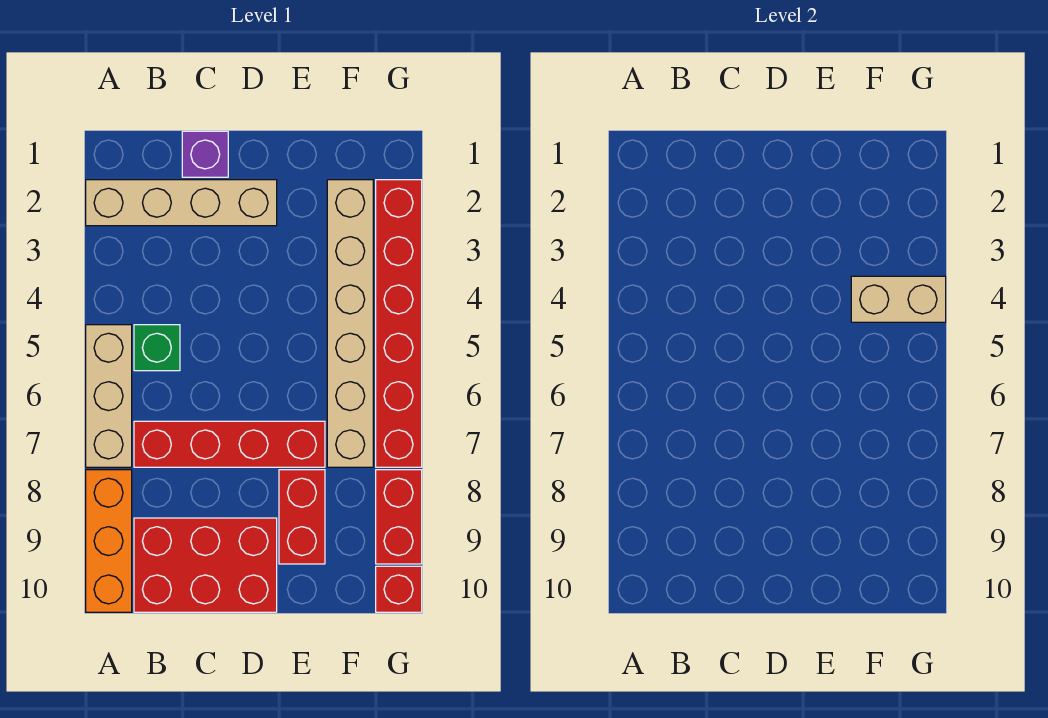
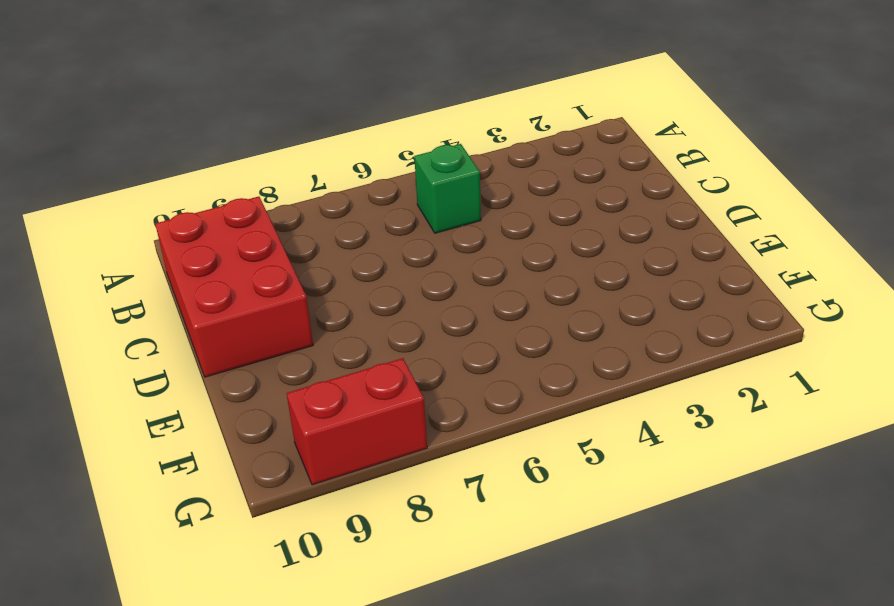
none -> tan brick A2:D2 level 1
none -> tan brick A5:A7 level 1
none -> orange brick A8:A10 level 1

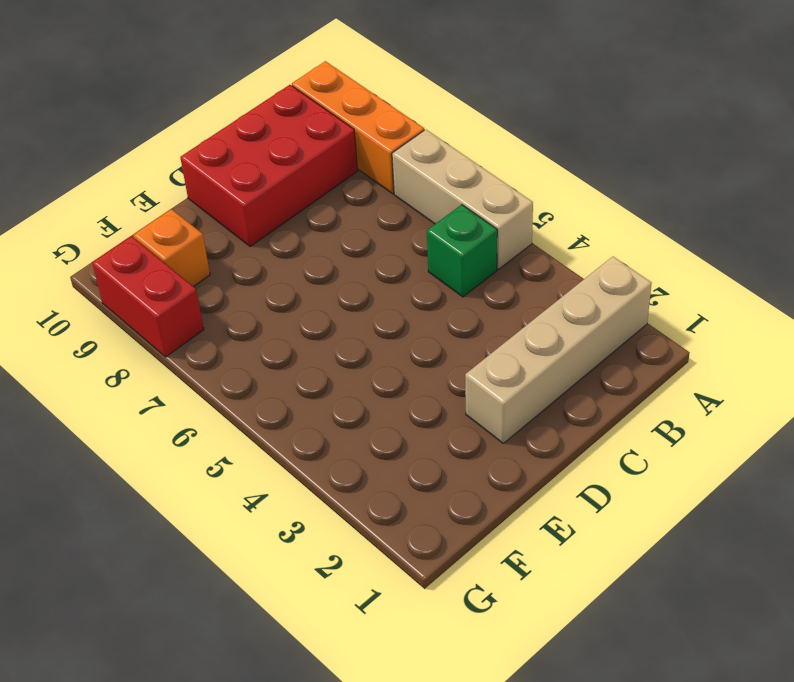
orange brick F9 level 1 -> none
none -> red brick B7:E7 level 1
none -> purple brick C1 level 1
none -> red brick E8:E9 level 1

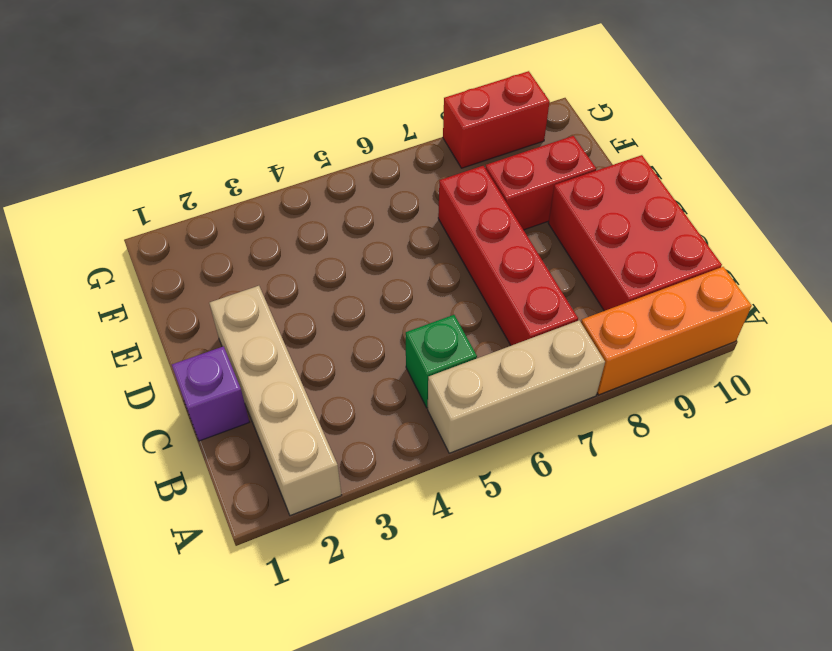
none -> tan brick F2:F7 level 1
none -> red brick G2:G7 level 1
none -> red brick G10 level 1

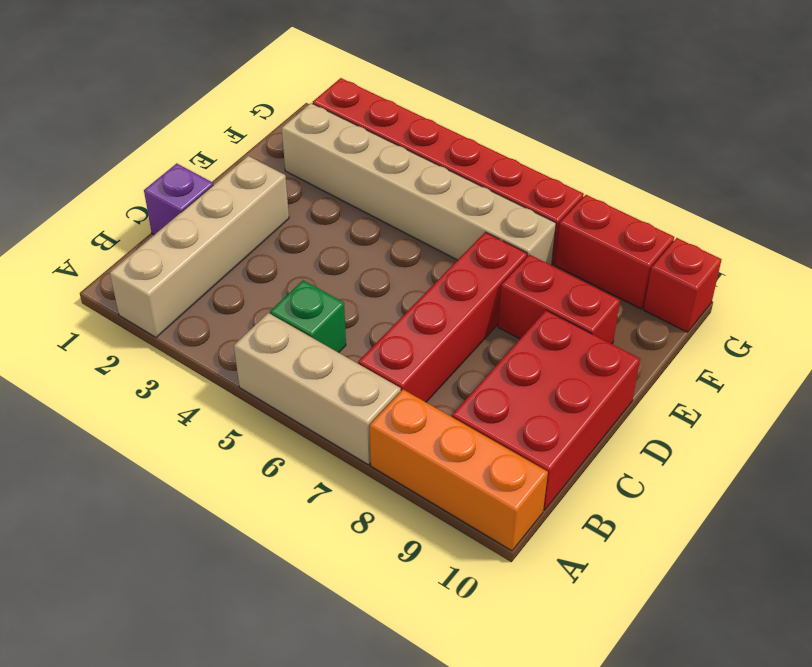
none -> tan brick F4:G4 level 2

